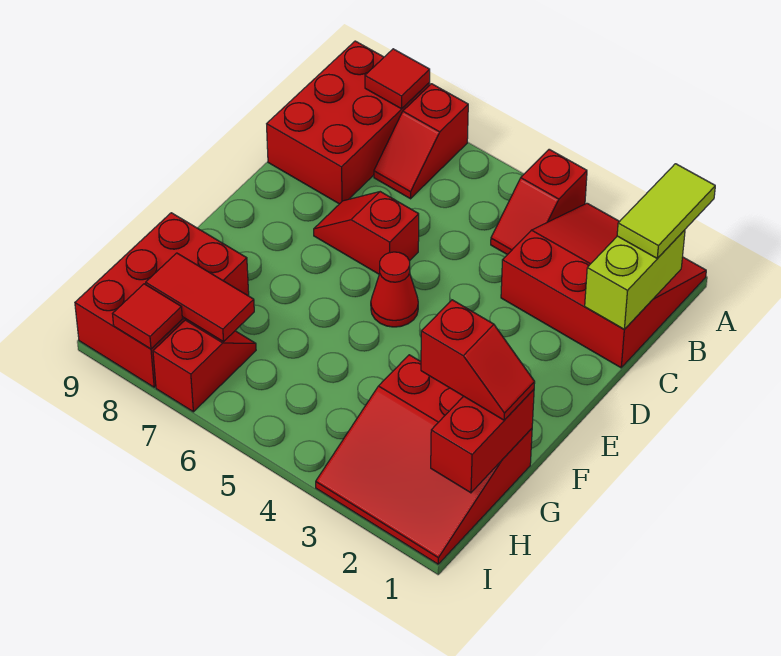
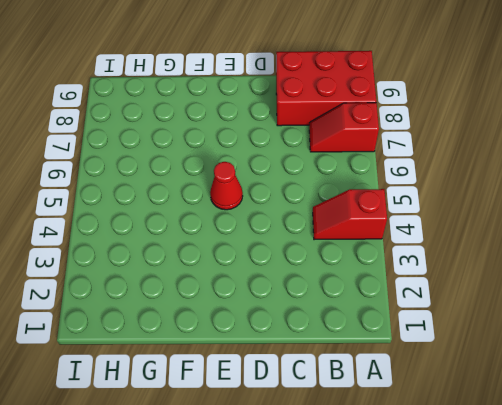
none -> red slope A1:C3 level 1 top C
none -> red slope D6:D7 level 1 top 6
none -> red slope G1:I3 level 1 top G

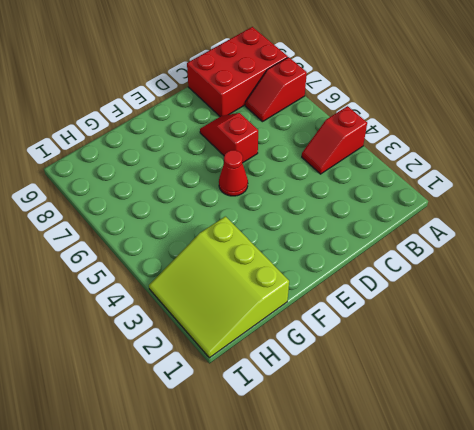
lime slope G1:I3 level 1 top G -> red slope G1:I3 level 1 top G
none -> red slope A1:C3 level 1 top C
none -> red brick G8:I9 level 1
none -> red slope H7:I7 level 1 top I

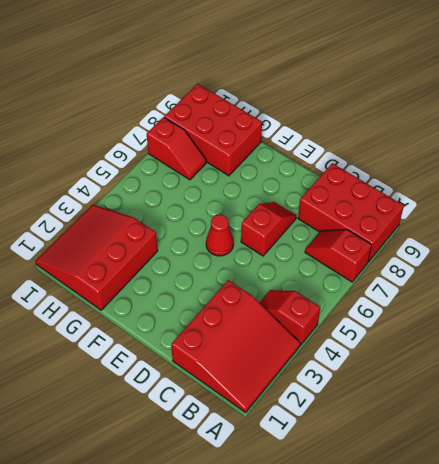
none -> red tile A8 level 2
none -> lime brick B1:C1 level 2
none -> red brick G1:H1 level 2

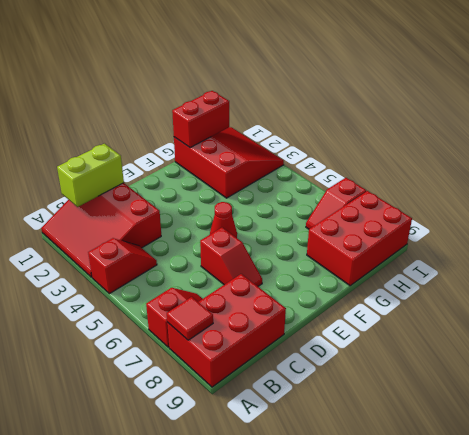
none -> red tile H7:H8 level 2
none -> red tile I8 level 2
none -> lime tile A1:B1 level 3

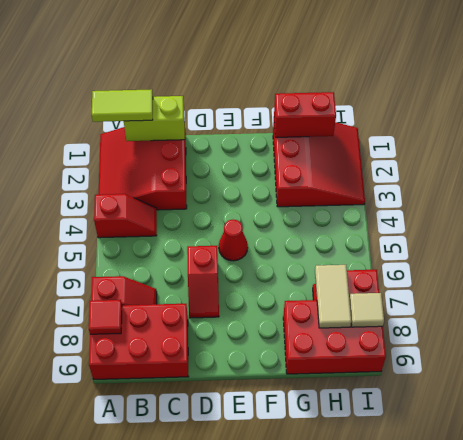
tan tile H7:H8 level 2 -> red tile H7:H8 level 2
tan tile I8 level 2 -> red tile I8 level 2
none -> red slope G1:G2 level 3 top 2

